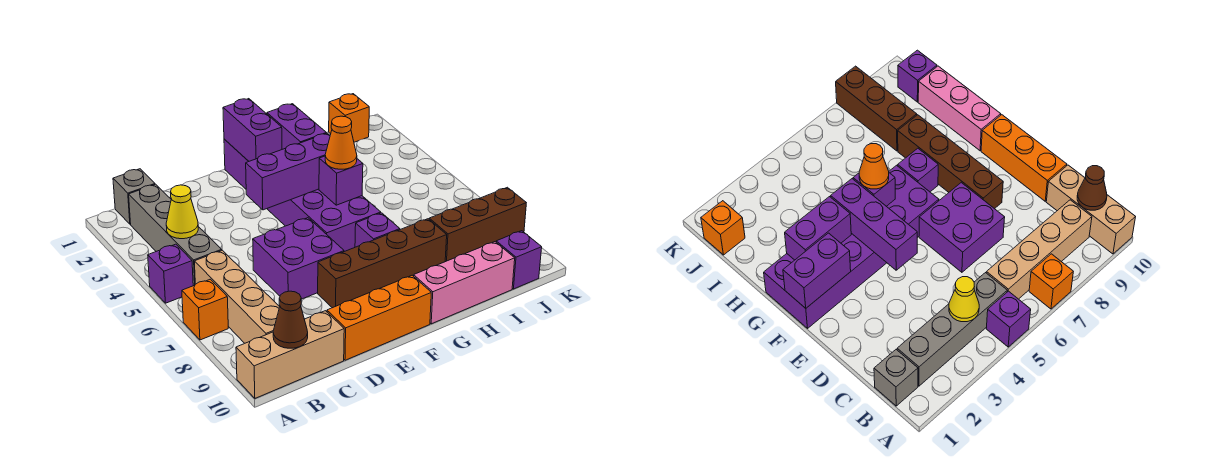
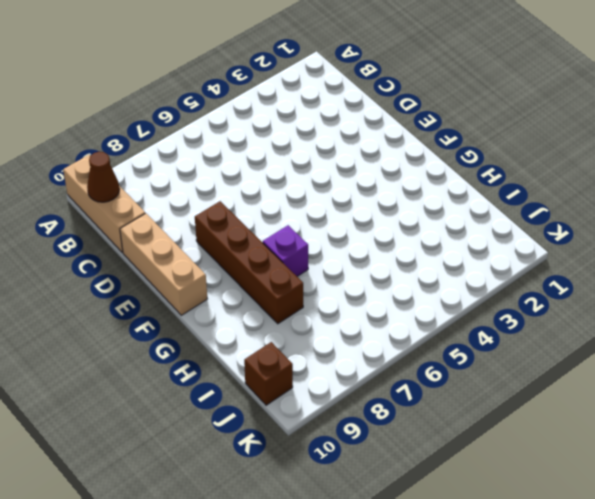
tan brick D10:F10 level 1 -> orange brick D10:F10 level 1
brown brick J10 level 1 -> purple brick J10 level 1
none -> purple brick A5 level 1
none -> orange brick A7 level 1
none -> grey brick B1 level 1

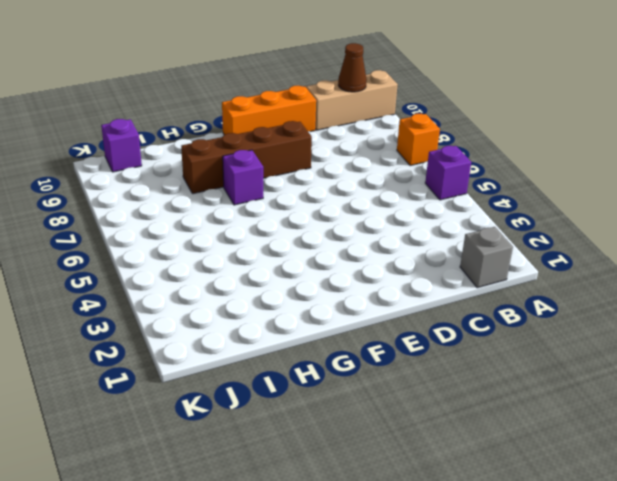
none -> grey brick B2:B5 level 1
none -> tan brick B6:B9 level 1
none -> purple brick D6:E7 level 1

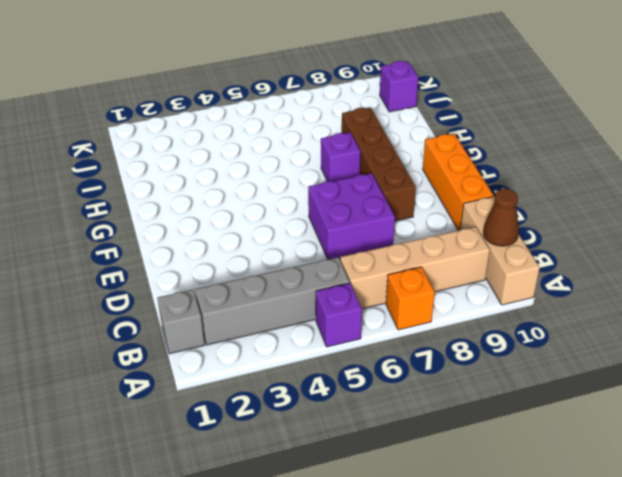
none -> purple brick F1:G6 level 1
none -> pink brick G10:I10 level 1
none -> brown brick I8:K8 level 1

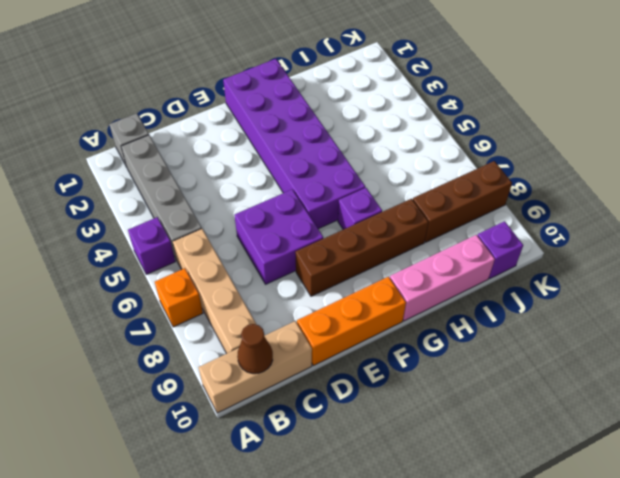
none -> orange brick J1 level 1
none -> yellow cone B4 level 2
none -> purple brick E4:G4 level 2

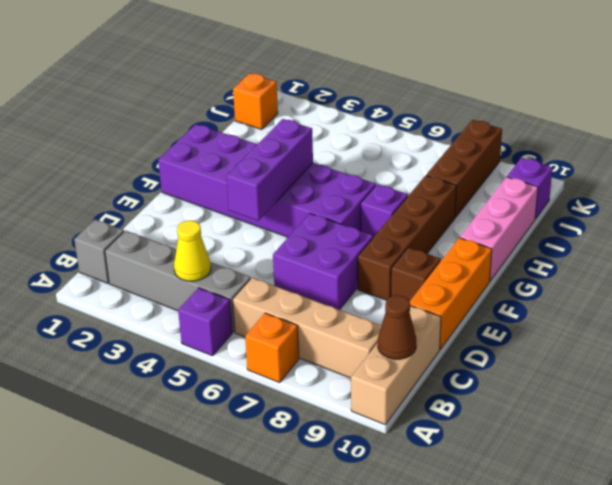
brown brick E9 level 1 -> none
none -> purple brick F1:F2 level 2
none -> purple brick G2:G3 level 2
none -> purple brick G5 level 2

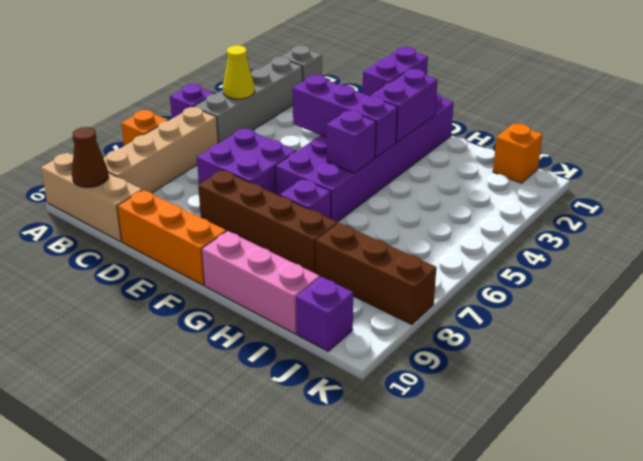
none -> orange cone G5 level 3

